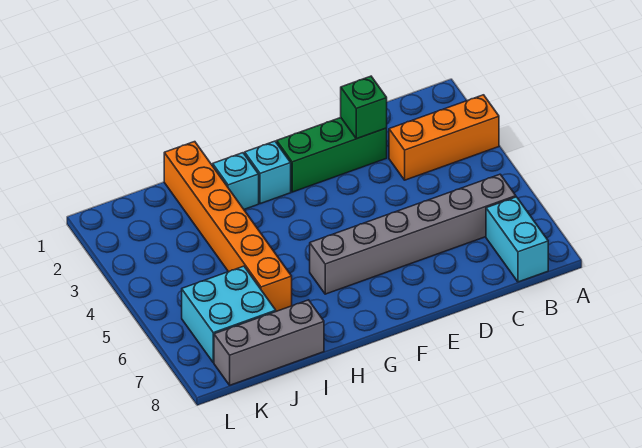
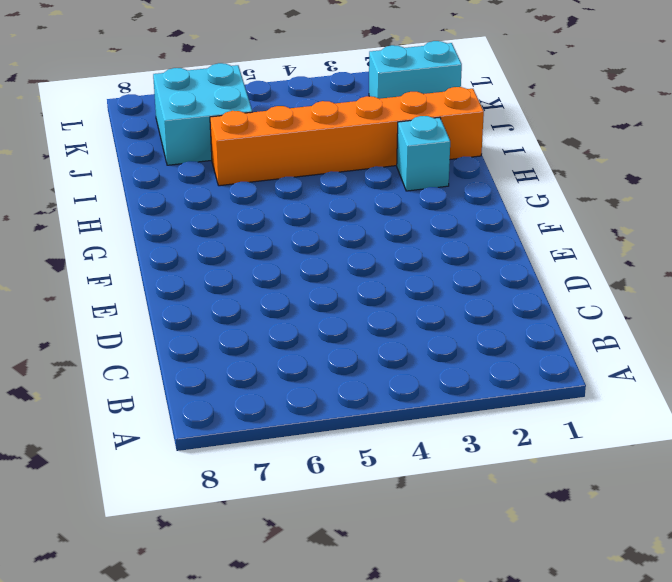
cyan brick K1:K2 level 1 -> cyan brick B7:B8 level 1
none -> orange brick A3:C3 level 1
none -> grey brick B6:G6 level 1

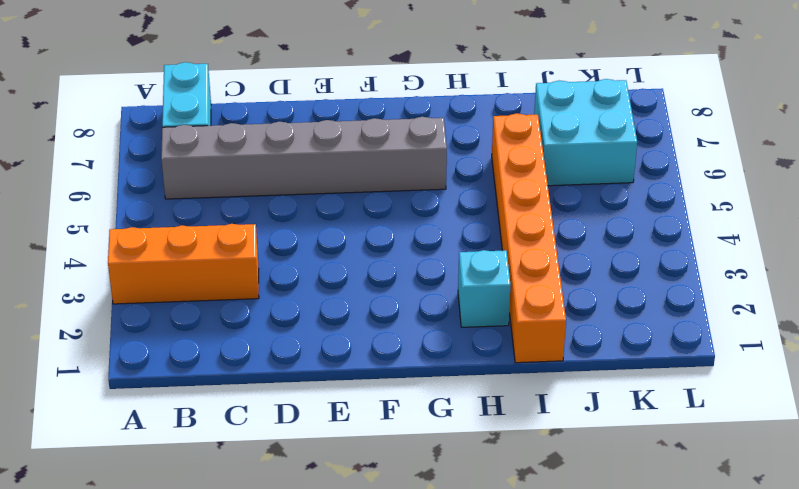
none -> green brick D2:F2 level 1
none -> cyan brick G2 level 1

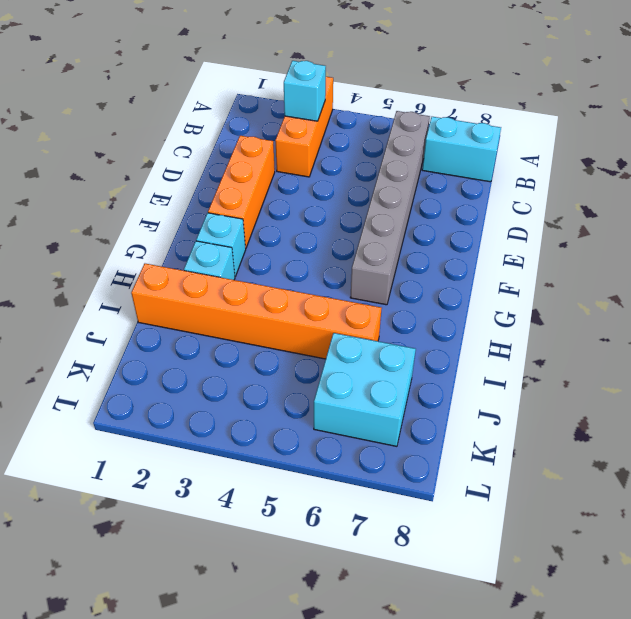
cyan brick B3 level 2 -> none
orange brick D2:F2 level 1 -> green brick D2:F2 level 1
none -> grey brick I8:K8 level 1
none -> green brick D2 level 2

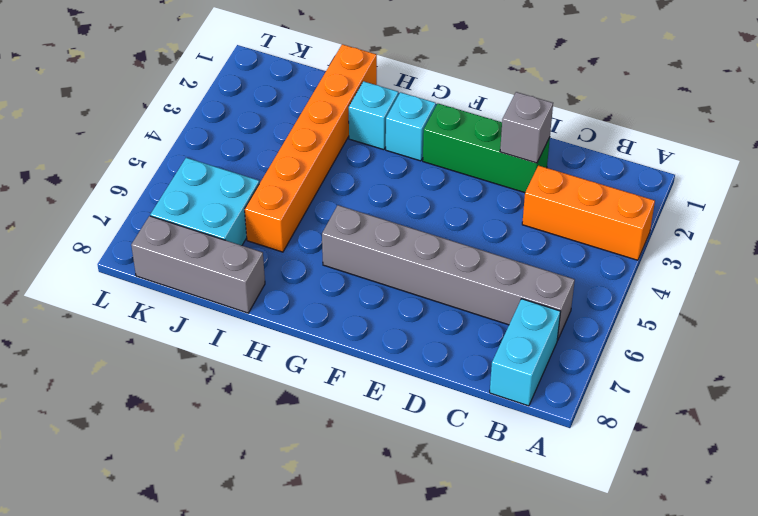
grey brick D2 level 2 -> green brick D2 level 2

